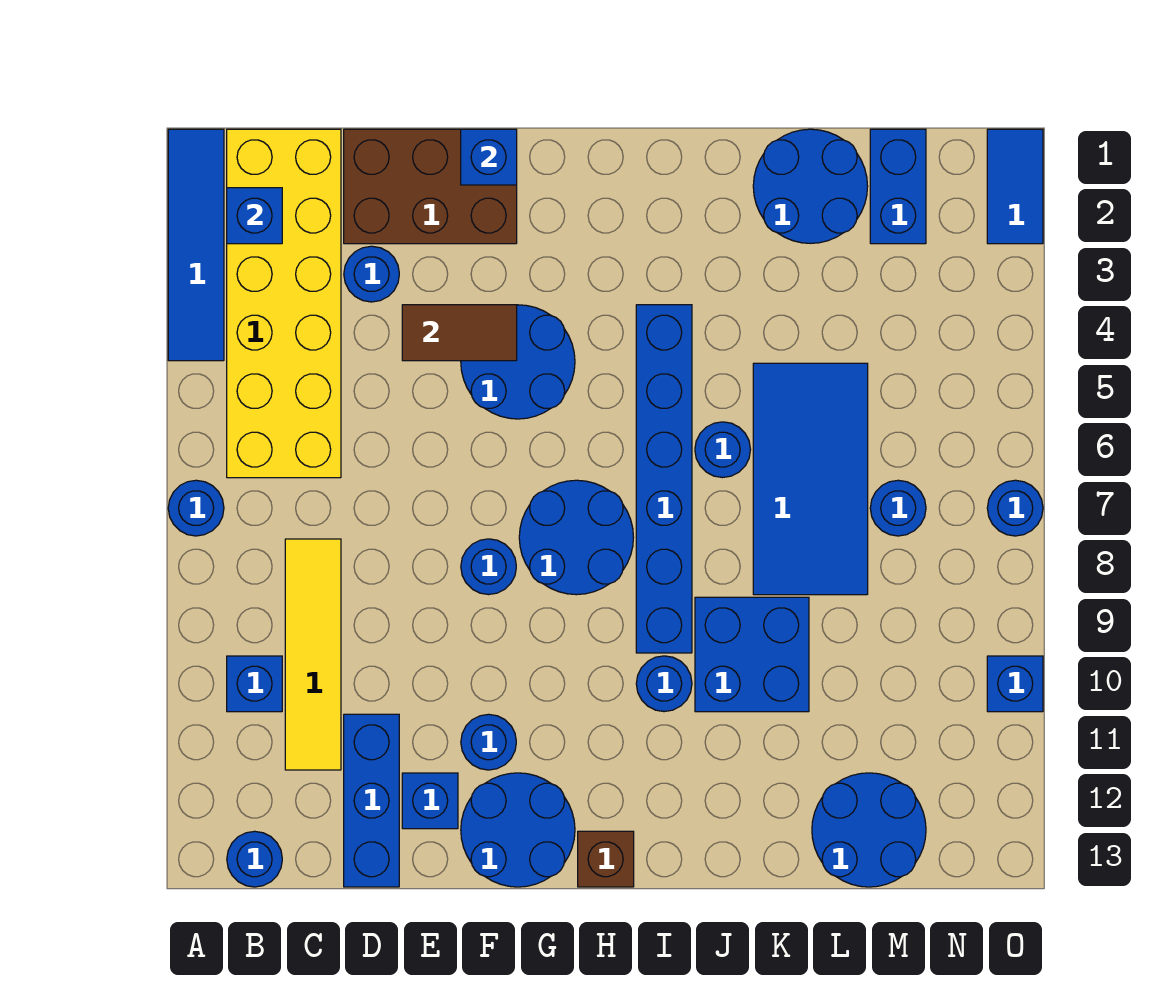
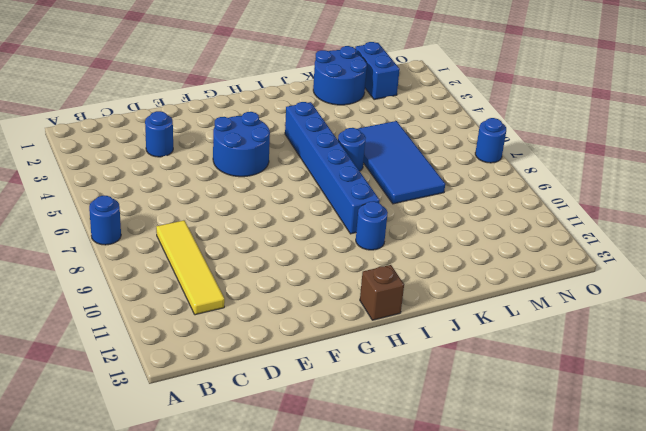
none -> blue tile A1:A4 level 1
none -> yellow brick B1:C6 level 1
none -> blue brick B10 level 1
none -> blue round brick B13 level 1

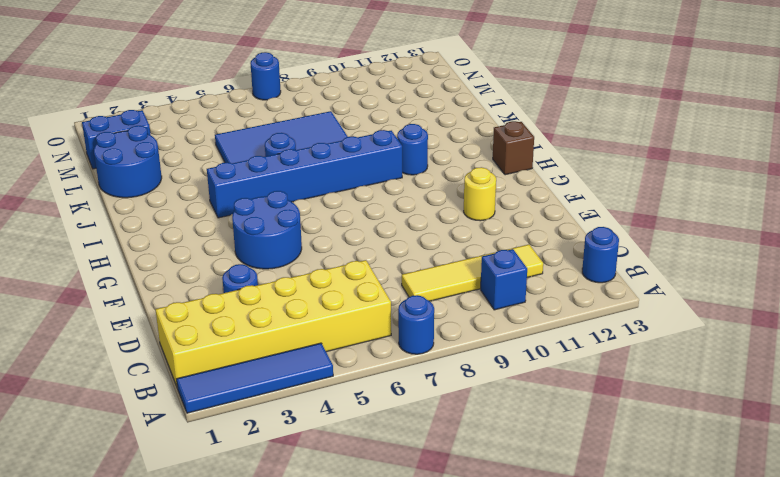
yellow round brick F11 level 1 -> blue round brick F11 level 1
none -> brown brick D1:F2 level 1
none -> blue brick D11:D13 level 1
none -> blue brick E12 level 1
none -> blue round brick F8 level 1

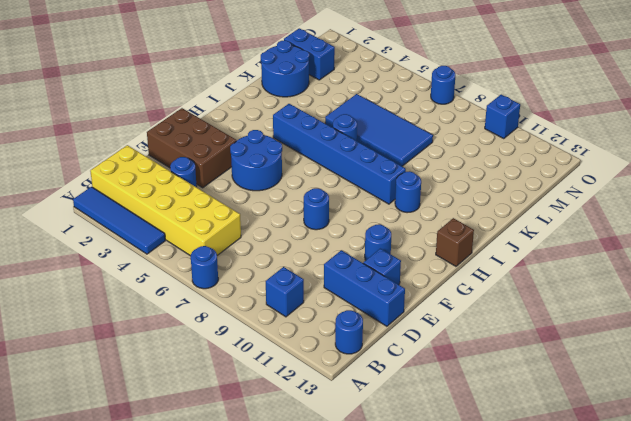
brown brick E1:F3 level 1 -> brown brick D1:F2 level 1
none -> yellow tile C8:C11 level 1
none -> blue round brick F12:G13 level 1
none -> blue round brick G7:H8 level 1
none -> blue brick J9:K10 level 1

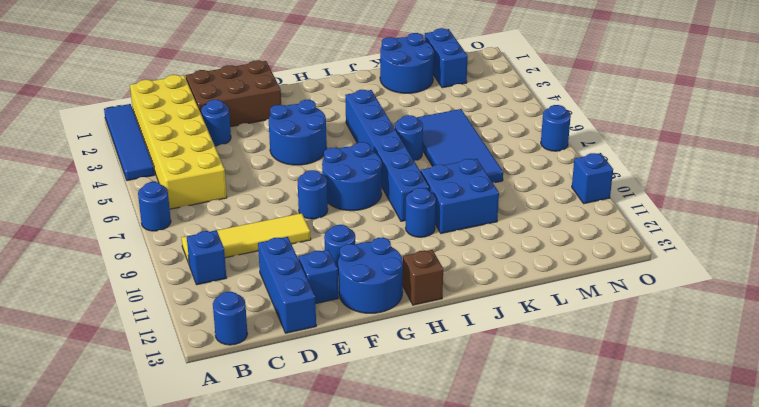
yellow tile B9:E9 level 1 -> yellow tile C8:C11 level 1
none -> blue round brick L12:M13 level 1
none -> blue round brick M7 level 1
none -> blue tile O1:O2 level 1
none -> blue brick B2 level 2

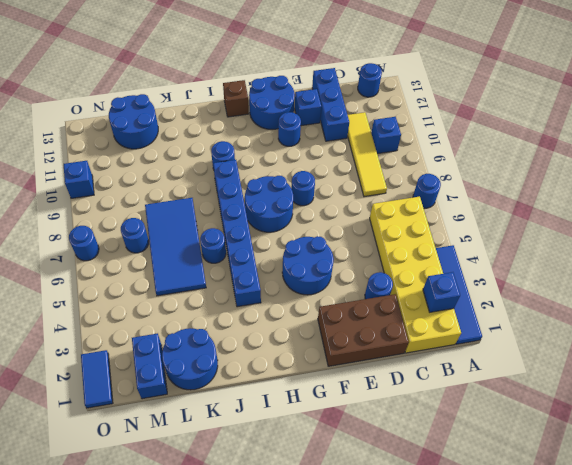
none -> blue brick J9:K10 level 1
none -> brown tile E4:F4 level 2
none -> blue brick F1 level 2

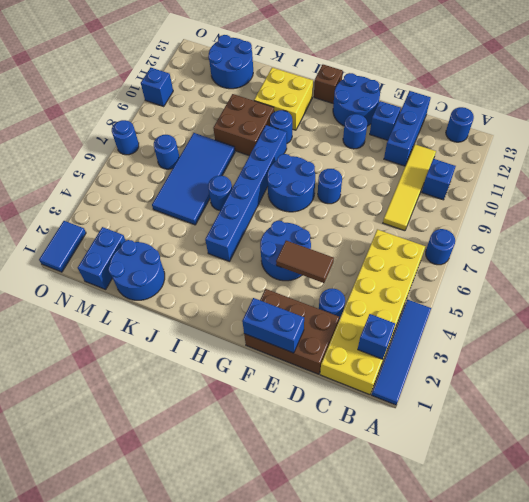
blue brick E1:F1 level 2 -> blue brick F1 level 2
yellow brick I11:J12 level 1 -> none
brown brick J9:K10 level 1 -> blue brick J9:K10 level 1

